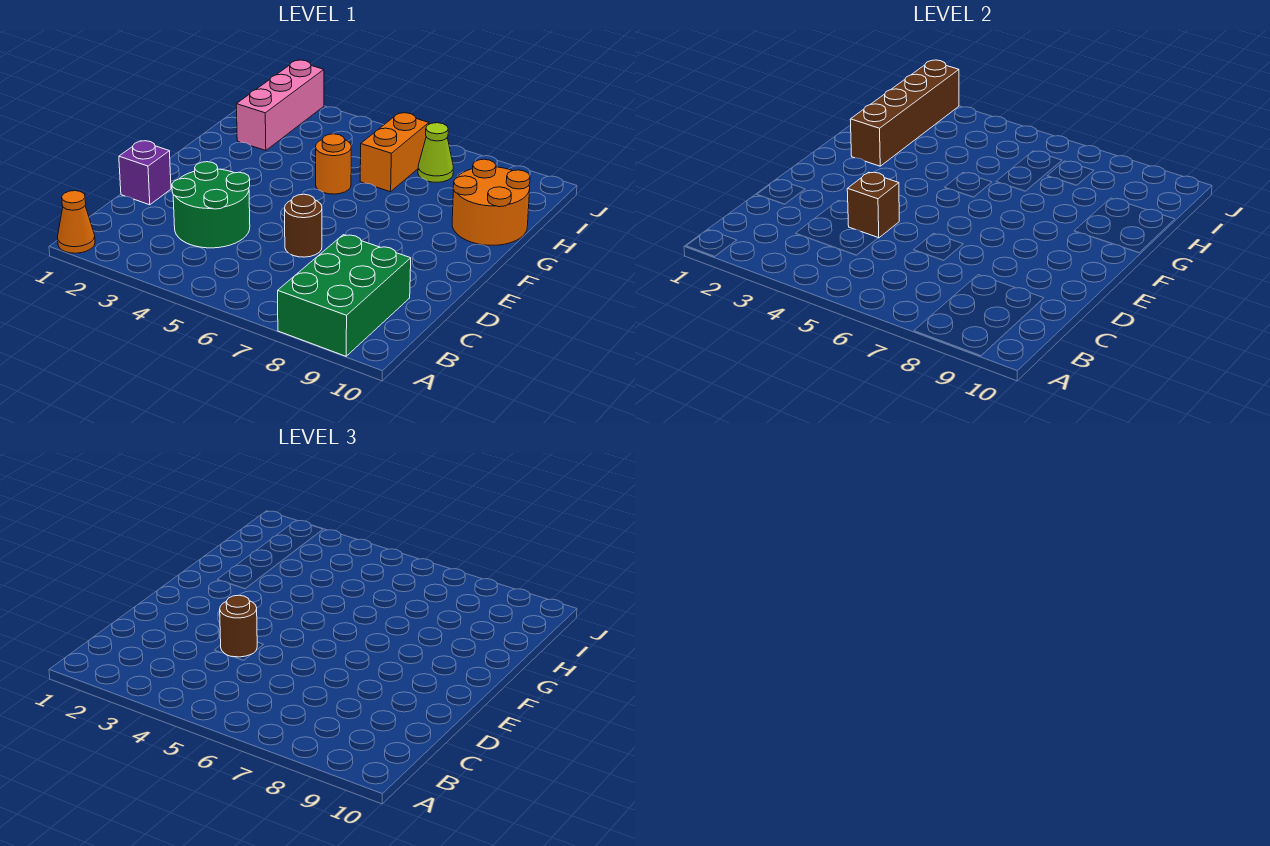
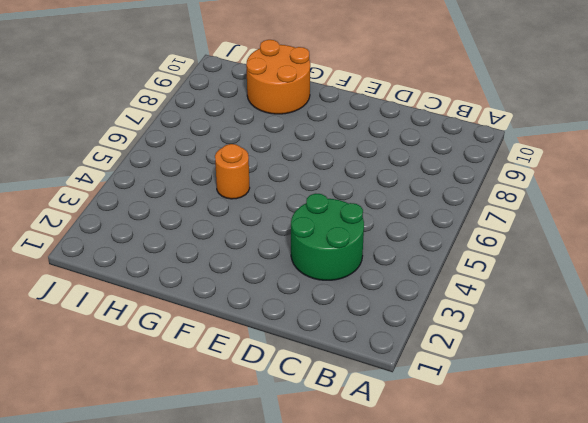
none -> orange cone A1 level 1
none -> green brick A8:C9 level 1
none -> purple brick D1 level 1

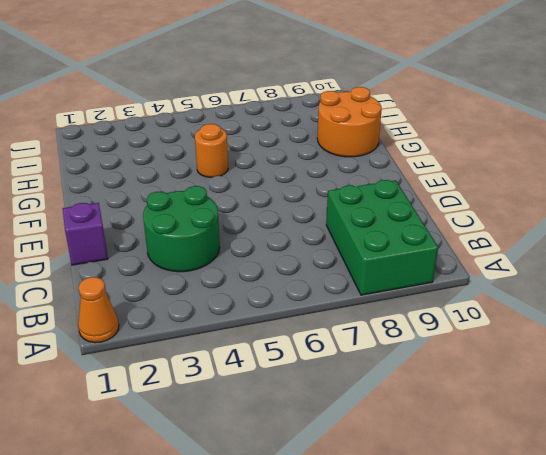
none -> brown round brick D6 level 1
none -> pink brick H2:J2 level 1
none -> orange brick H6:I6 level 1

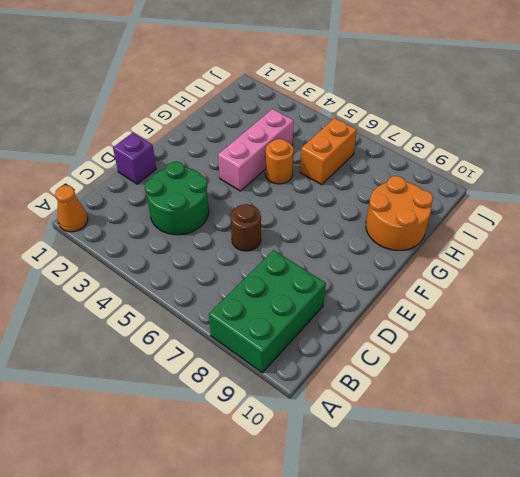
pink brick F4:H4 level 1 -> pink brick H2:J2 level 1
none -> lime cone I7 level 1
none -> brown brick D4 level 2
none -> brown brick G2:J2 level 2

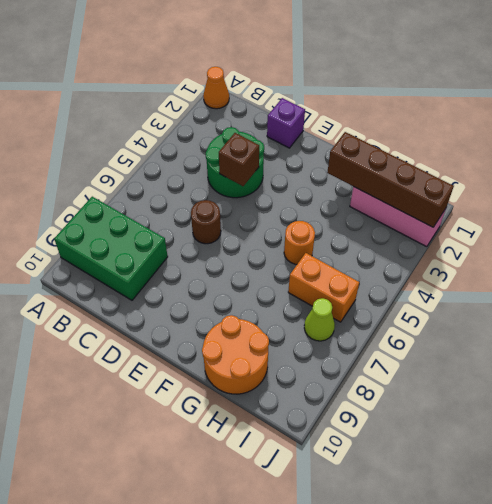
none -> brown round brick D4 level 3

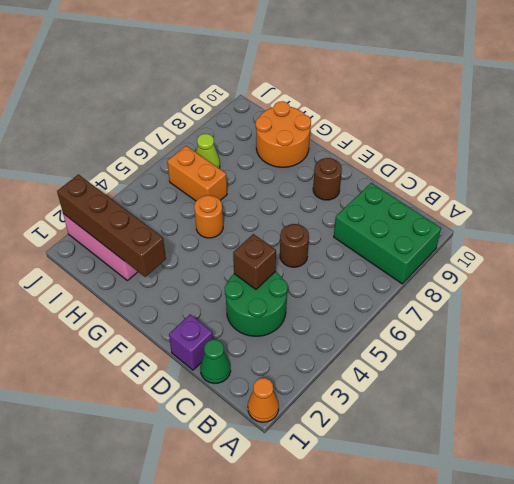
green cone C1 level 1 -> none
brown round brick E9 level 1 -> brown round brick D4 level 3

